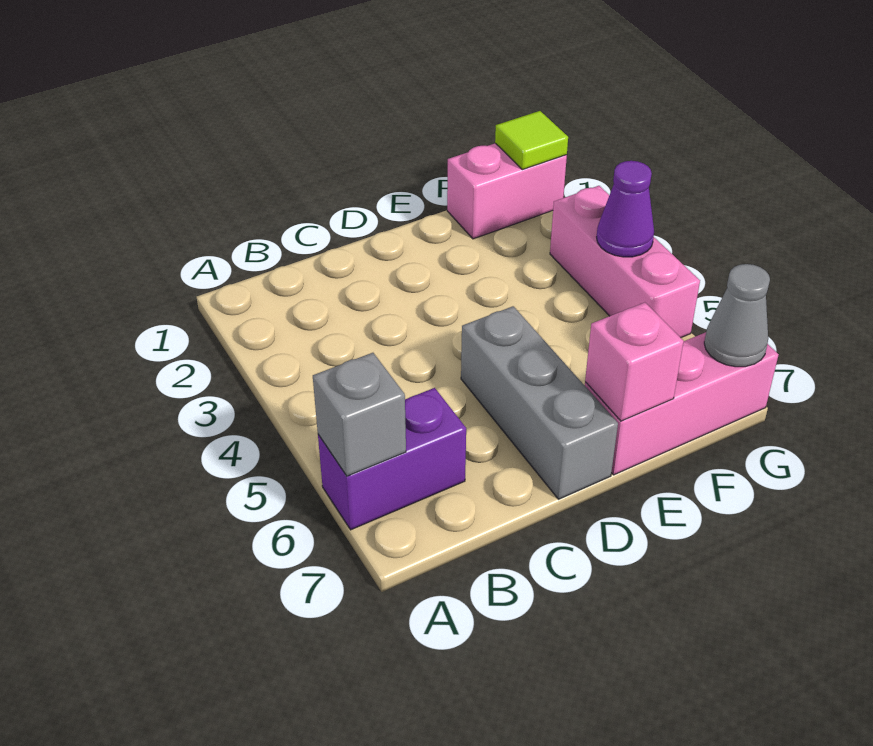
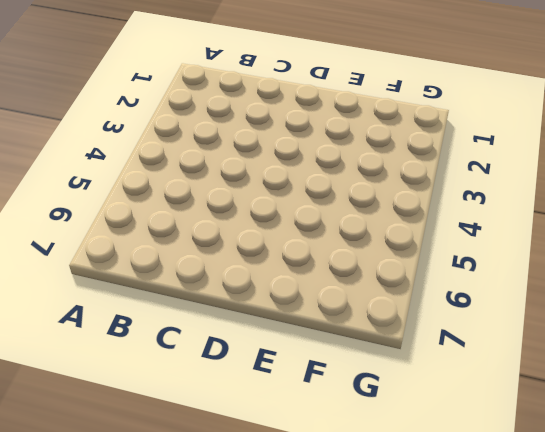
none -> purple brick A6:B6 level 1
none -> grey brick D5:D7 level 1

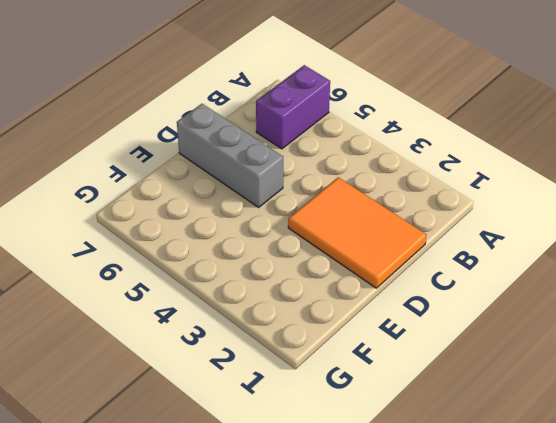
orange tile C1:D3 level 1 -> none
none -> pink brick E7:G7 level 1
none -> pink brick F1:G1 level 1

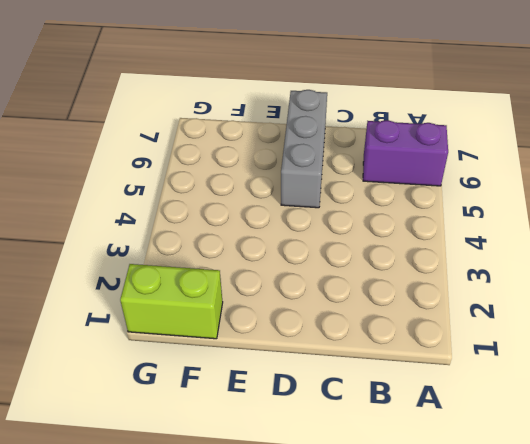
lime brick F1:G1 level 1 -> pink brick F1:G1 level 1
none -> pink brick E7:G7 level 1
none -> pink brick G3:G5 level 1

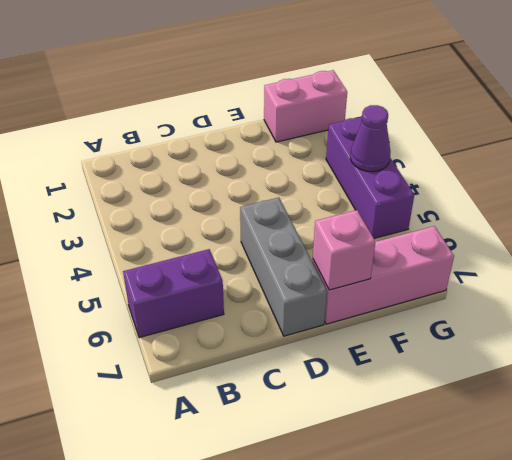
purple brick G3:G5 level 1 -> pink brick G3:G5 level 1
none -> grey brick A6 level 2
none -> lime tile G1 level 2

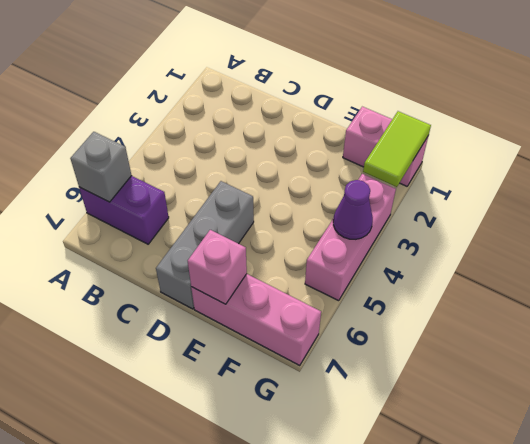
lime tile G1:G2 level 2 -> lime tile G1 level 2
none -> grey cone G7 level 2

